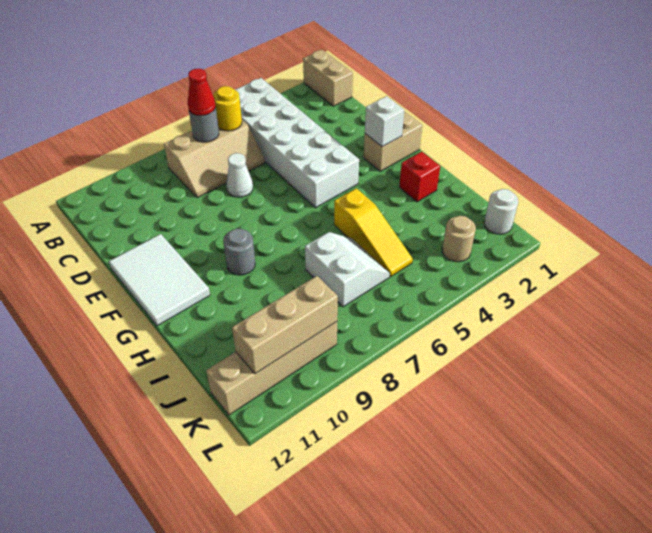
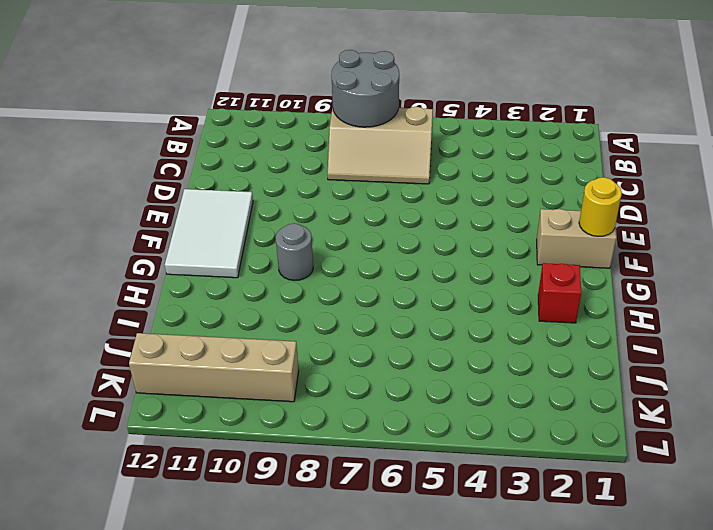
grey round brick A7:B8 level 2 -> grey round brick B7 level 2
yellow round brick F1 level 2 -> yellow round brick B6 level 2
none -> tan brick A1:B1 level 1
none -> white brick A4:F5 level 1
none -> white cone D7 level 1

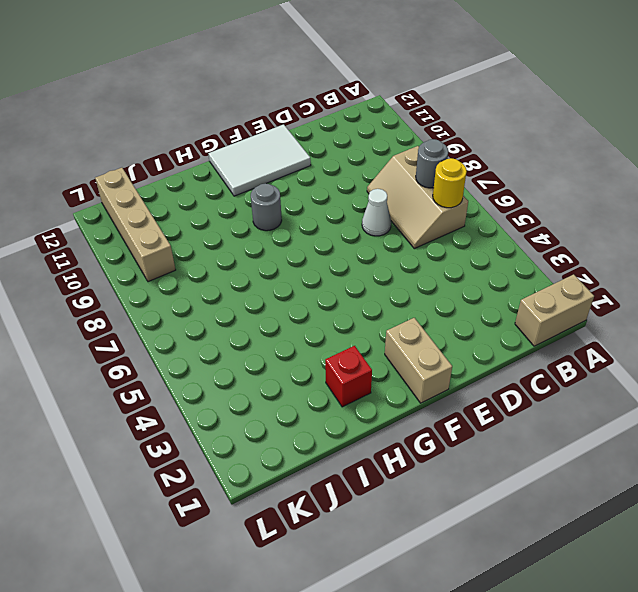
none -> white brick A4:F5 level 1
none -> yellow slope H5:J5 level 1 top H
none -> white slope I6:J7 level 1 top 7

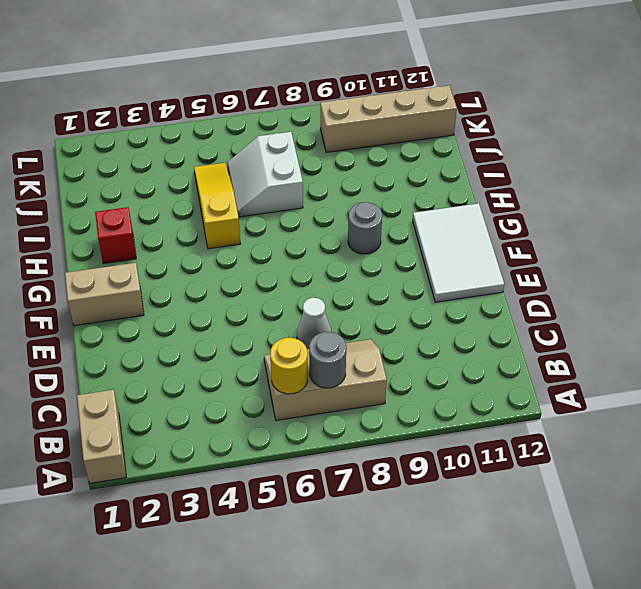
none -> white brick A4:F5 level 1
none -> white round brick K1 level 1
none -> tan round brick K3 level 1

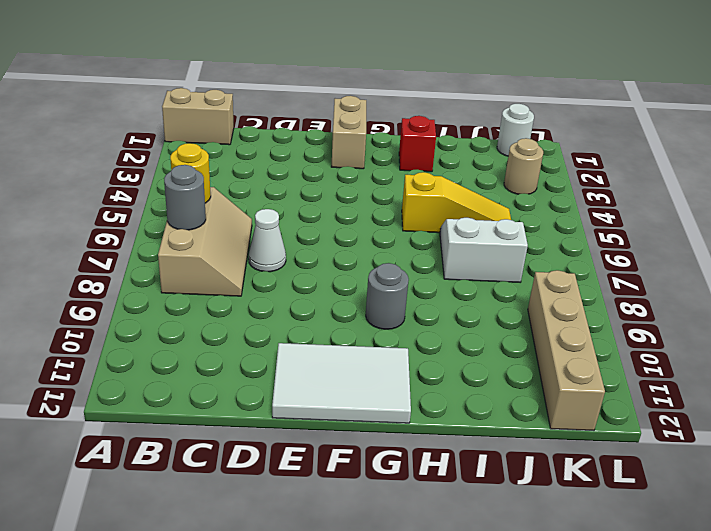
none -> white brick A4:F5 level 1
none -> white brick F2 level 2
none -> tan brick K9:K11 level 2

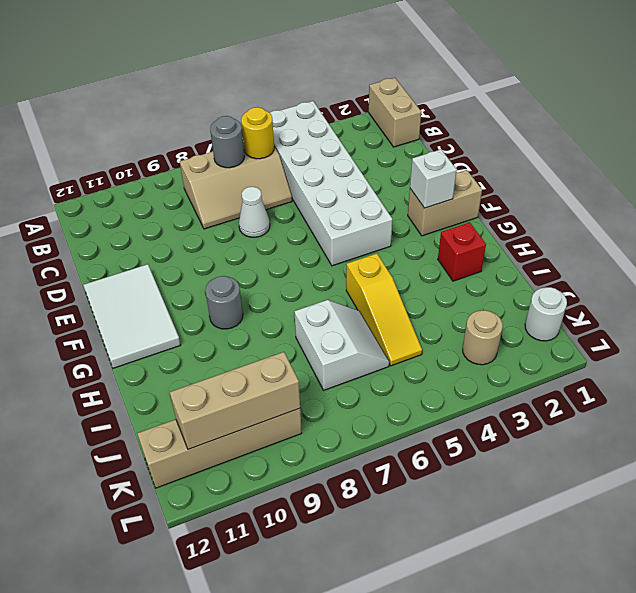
none -> red cone B7 level 3

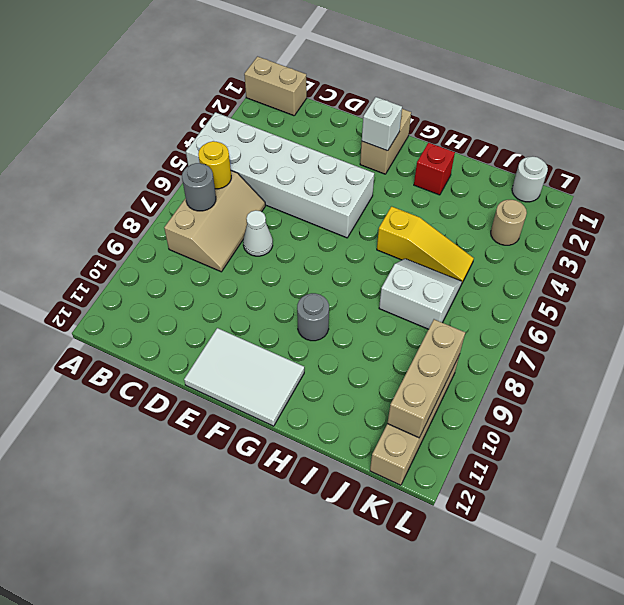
none -> red cone B7 level 3

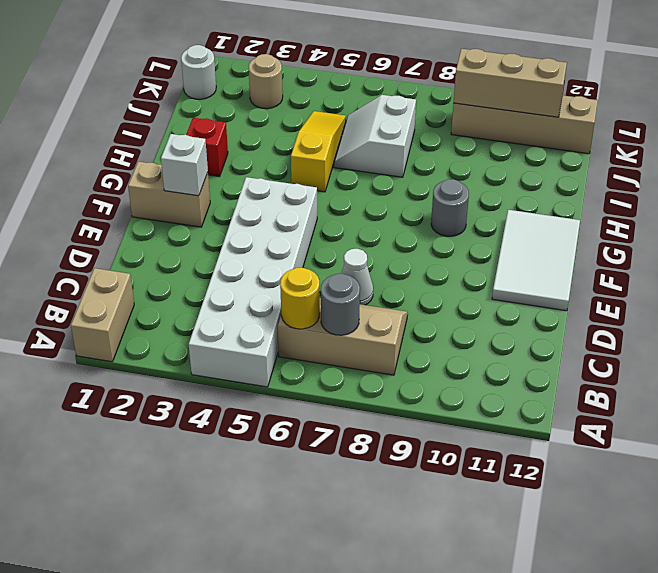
none -> red cone B7 level 3

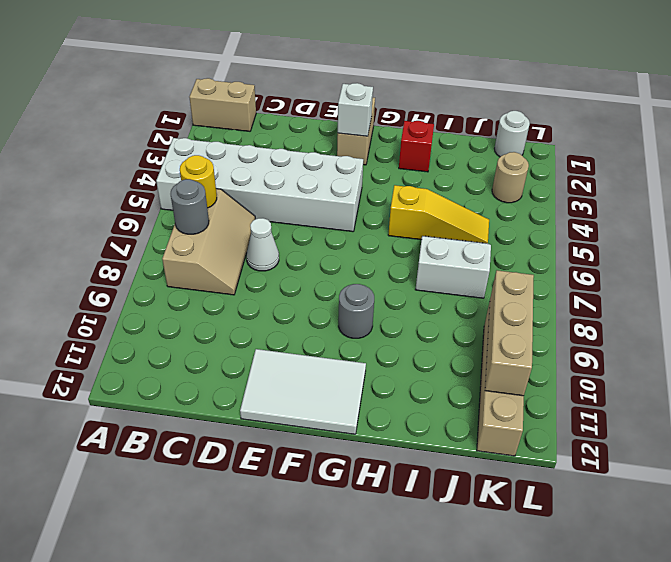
none -> red cone B7 level 3

